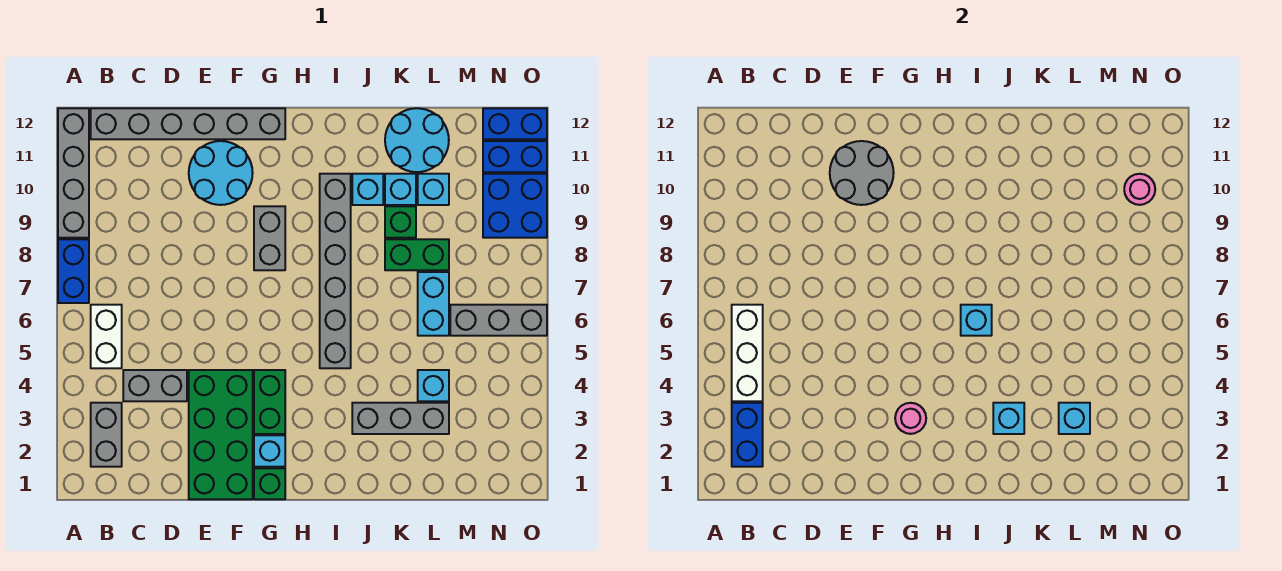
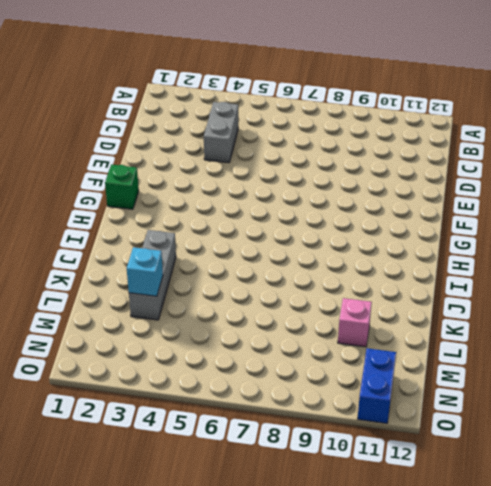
pink brick L10 level 1 -> cyan brick L10 level 1
none -> blue brick A7:A8 level 1
none -> grey brick A9:A12 level 1
none -> grey brick B2:B3 level 1
none -> white brick B5:B6 level 1

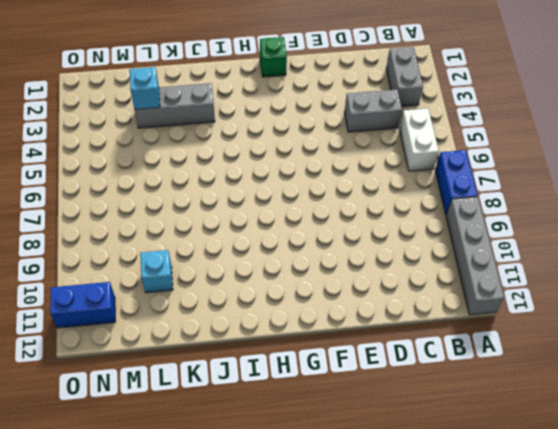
none -> grey brick B12:G12 level 1
none -> green brick E1:F4 level 1
none -> cyan round brick E10:F11 level 1
none -> cyan brick G2 level 1

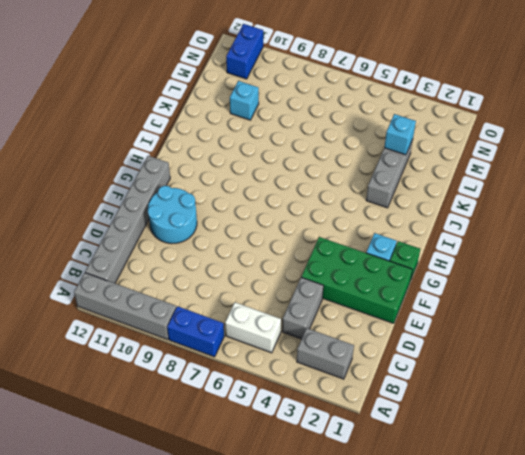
none -> green brick G3:G4 level 1
none -> grey brick G8:G9 level 1
none -> grey brick I5:I10 level 1
none -> cyan brick J10 level 1

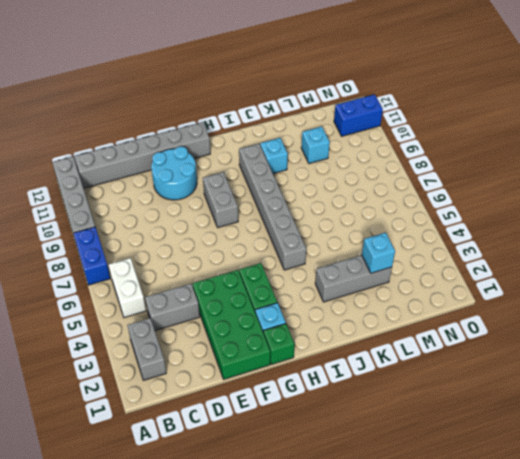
none -> green brick K8:L8 level 1
none -> green brick K9 level 1
none -> cyan brick K10 level 1
none -> cyan round brick K11:L12 level 1

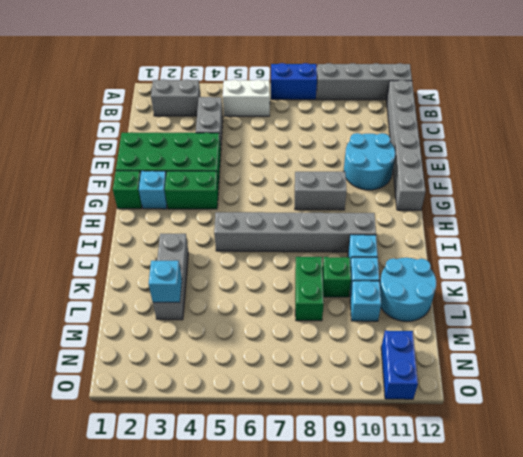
none -> cyan brick L4 level 1
none -> cyan brick L6:L7 level 1
none -> grey brick M6:O6 level 1
none -> blue brick N9:O10 level 1

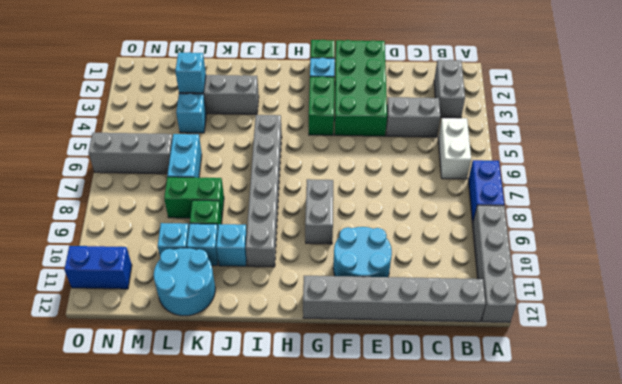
none -> blue brick N9:O10 level 1
none -> blue brick N12:O12 level 1
none -> blue brick B2:B3 level 2
none -> white brick B4:B6 level 2

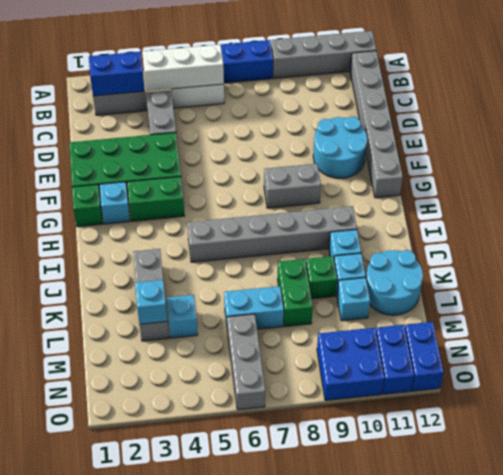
none -> grey round brick E10:F11 level 2
none -> pink round brick G3 level 2
none -> cyan brick I6 level 2
none -> cyan brick J3 level 2

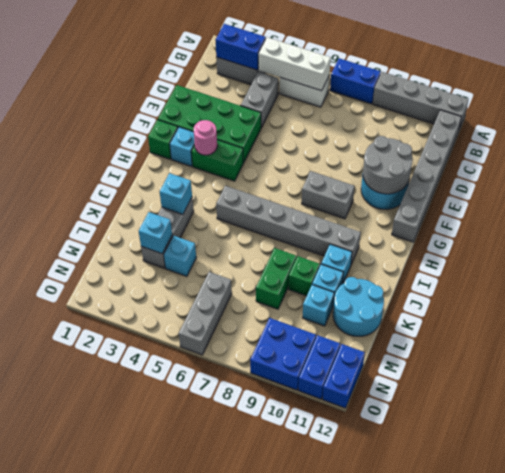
none -> cyan brick L6:L7 level 1
none -> cyan brick I6 level 2
none -> pink round brick N10 level 2

